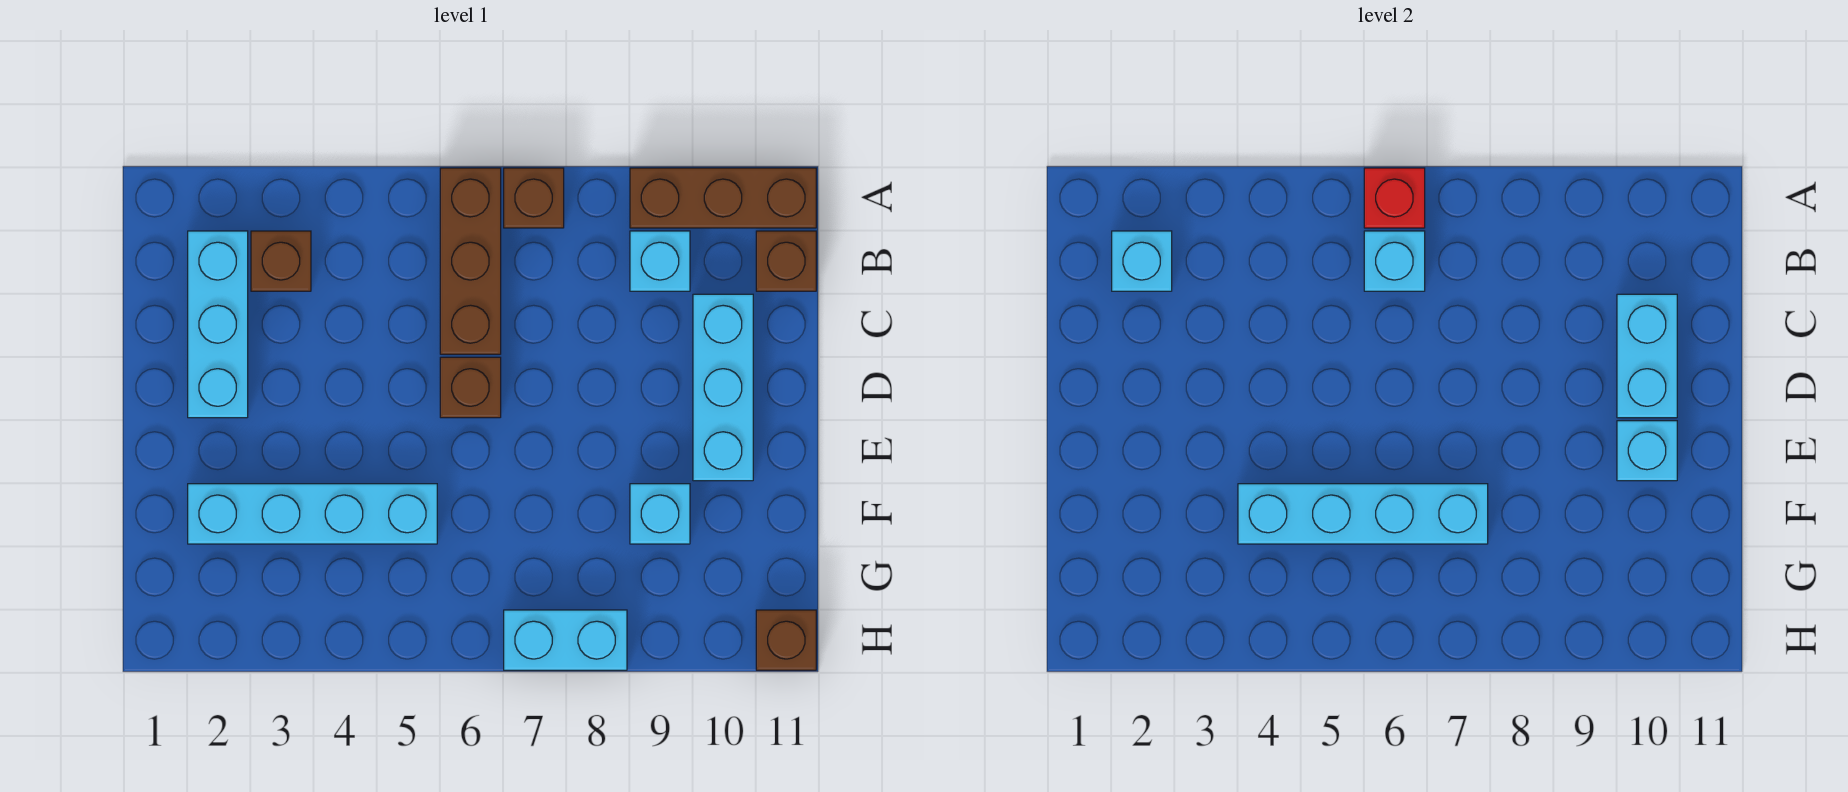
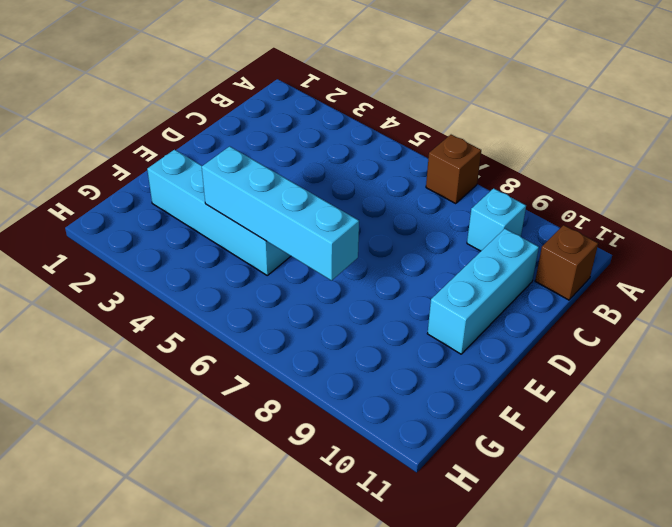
none -> brown brick A6:C6 level 1
none -> brown brick A9:A11 level 1
none -> cyan brick B2:D2 level 1

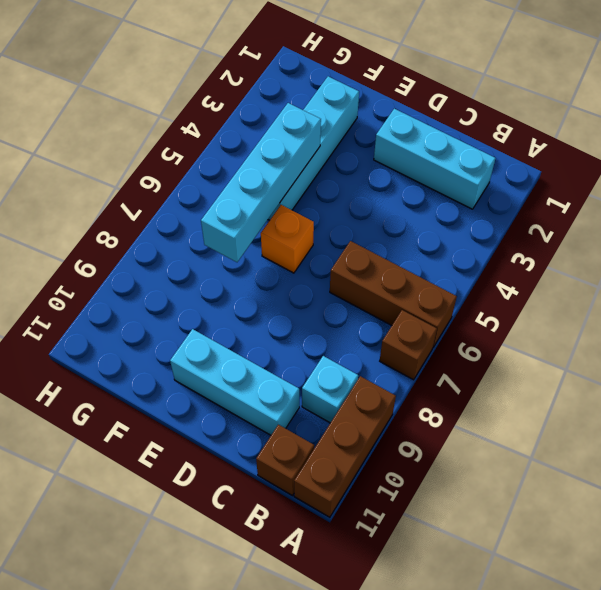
orange brick E6 level 1 -> none
none -> brown brick B3 level 1
none -> brown brick D6 level 1
none -> cyan brick F9 level 1

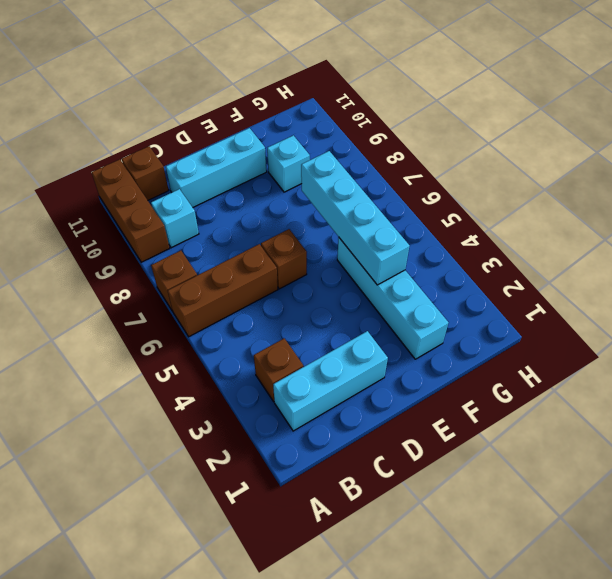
none -> cyan brick H7:H8 level 1
none -> brown brick H11 level 1
none -> red brick A6 level 2

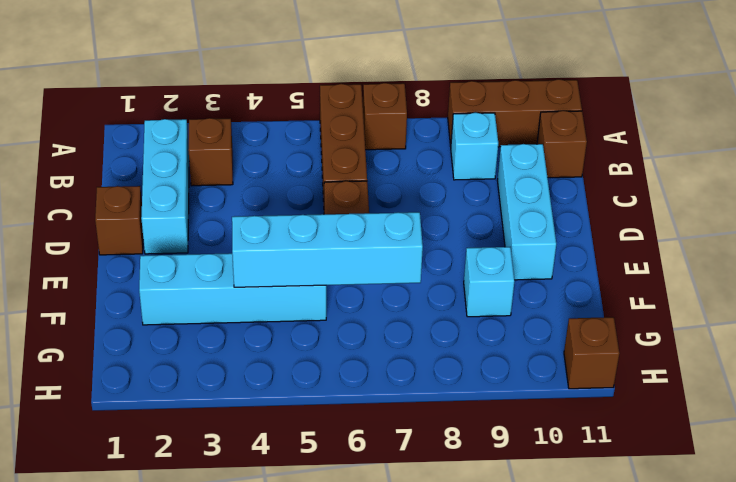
brown brick D1 level 1 -> none
none -> cyan brick H7:H8 level 1
none -> red brick A6 level 2
none -> cyan brick B2 level 2

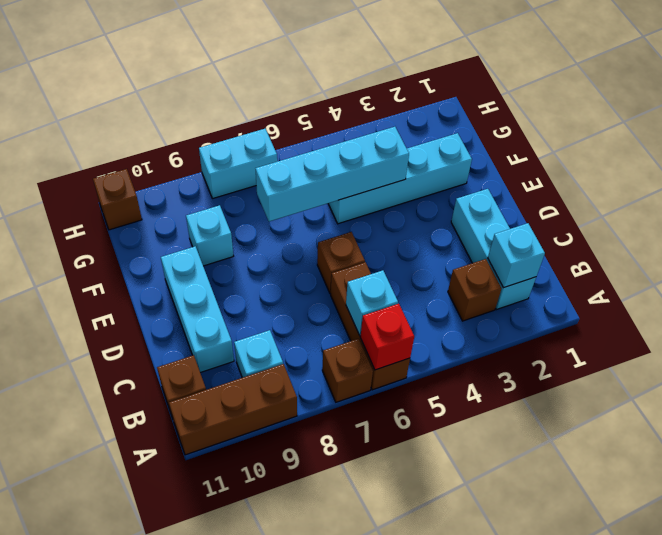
none -> cyan brick C10:D10 level 2
none -> cyan brick E10 level 2

